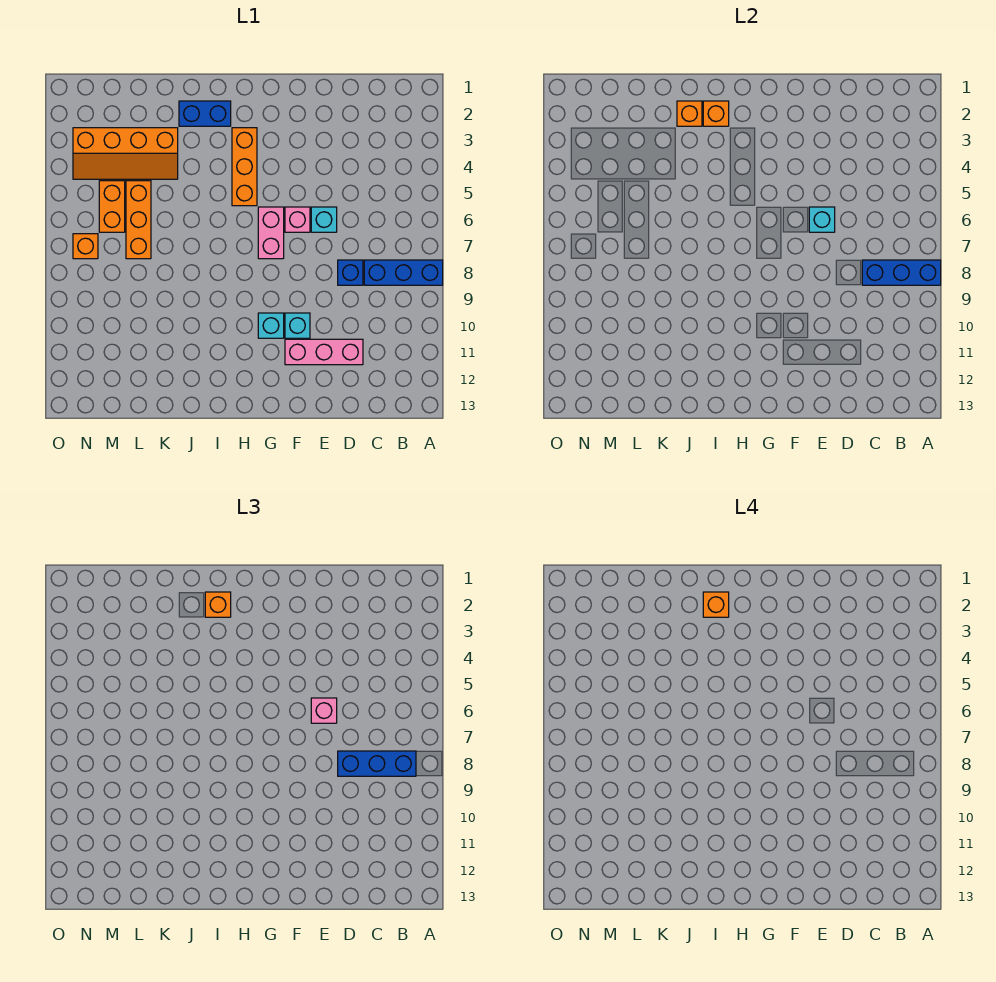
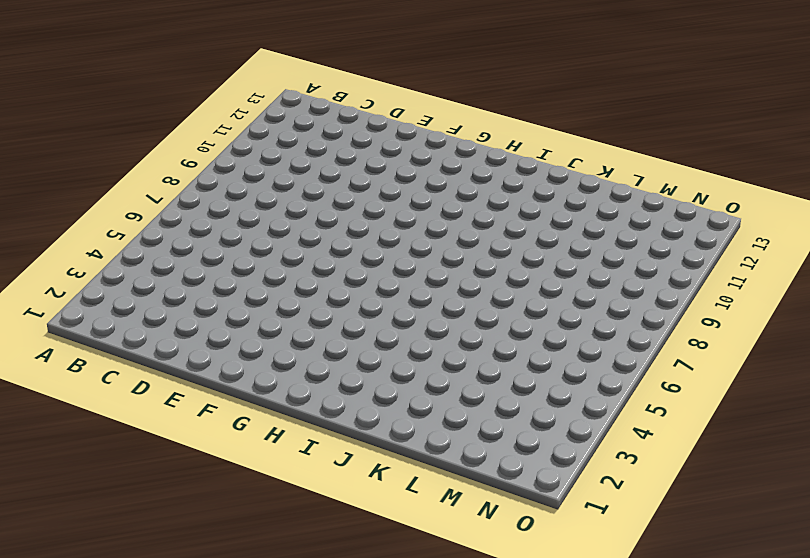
none -> blue brick A8:C8 level 1
none -> blue brick D8 level 1
none -> pink brick D11:F11 level 1

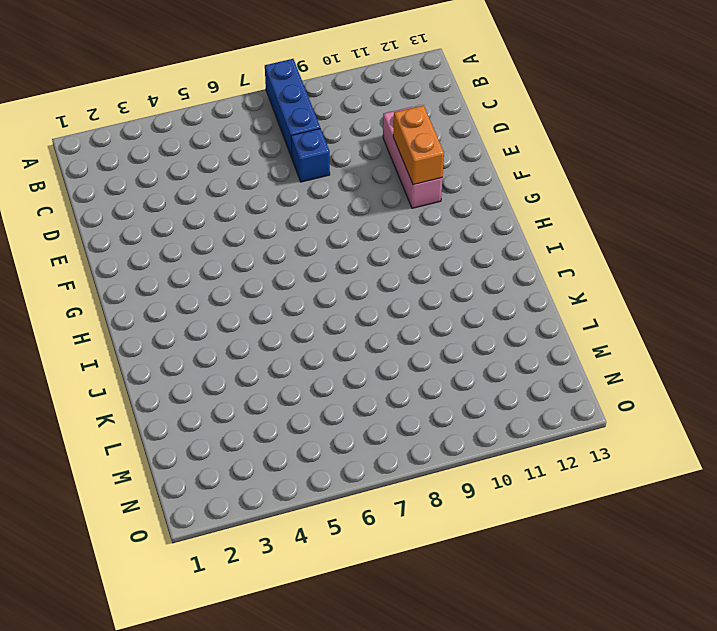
orange brick E11:F11 level 2 -> orange brick M5:M6 level 1
none -> cyan brick E6 level 1
none -> pink brick F6 level 1
none -> cyan brick F10 level 1

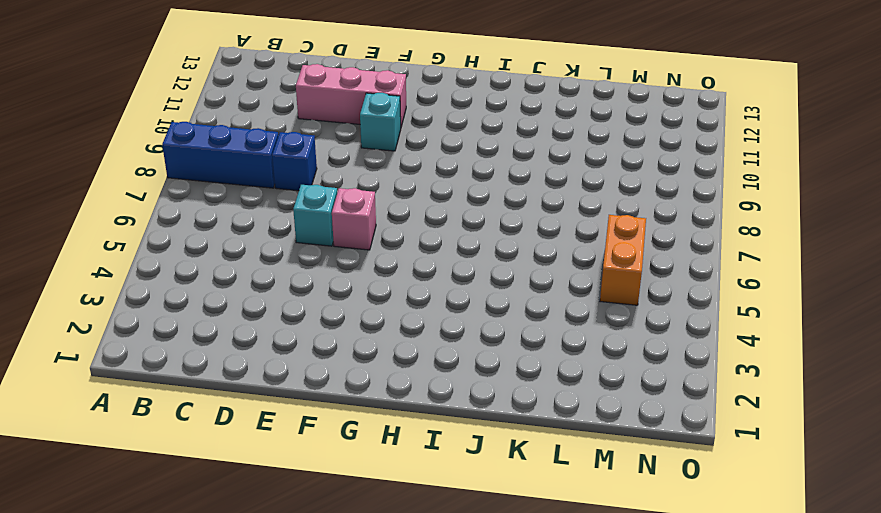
none -> pink brick G6:G7 level 1
none -> cyan brick G10 level 1
none -> orange brick H3:H5 level 1

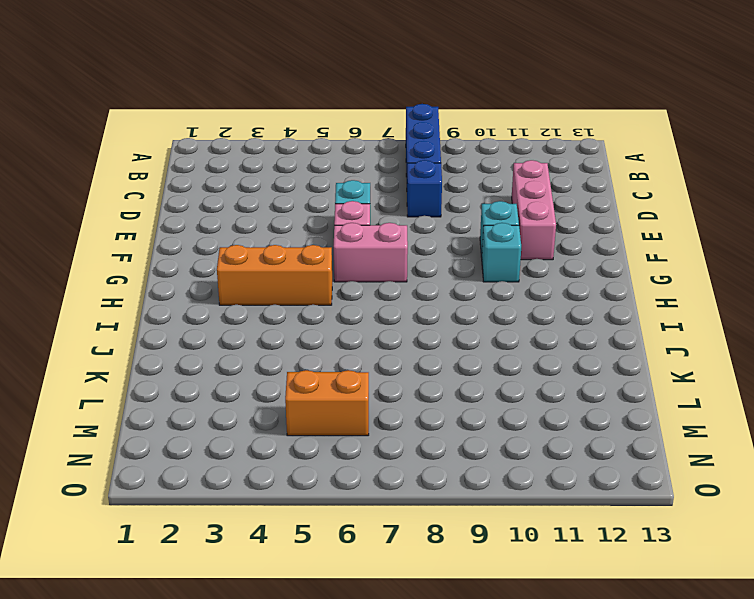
none -> blue brick I2:J2 level 1
none -> orange slope K3:N4 level 1 top 3
none -> orange brick L5:L7 level 1

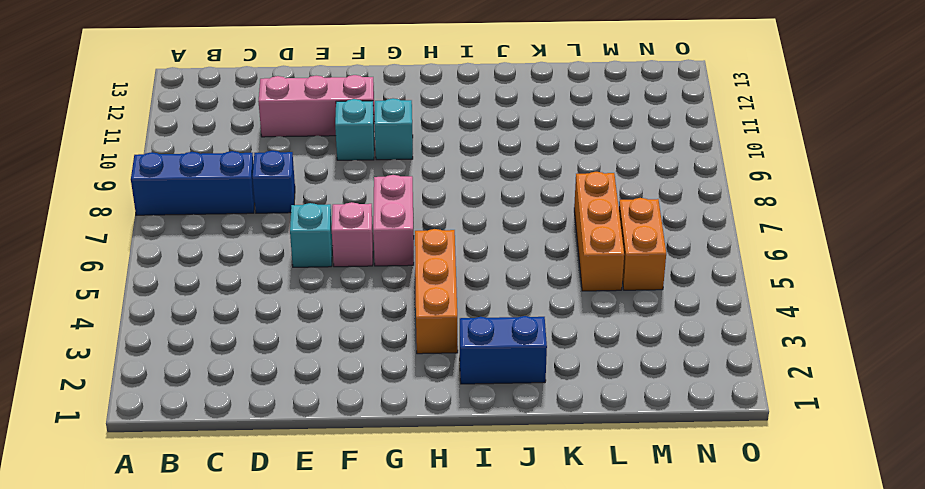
none -> orange slope K3:N4 level 1 top 3
none -> orange brick N7 level 1
none -> blue brick A8:C8 level 2

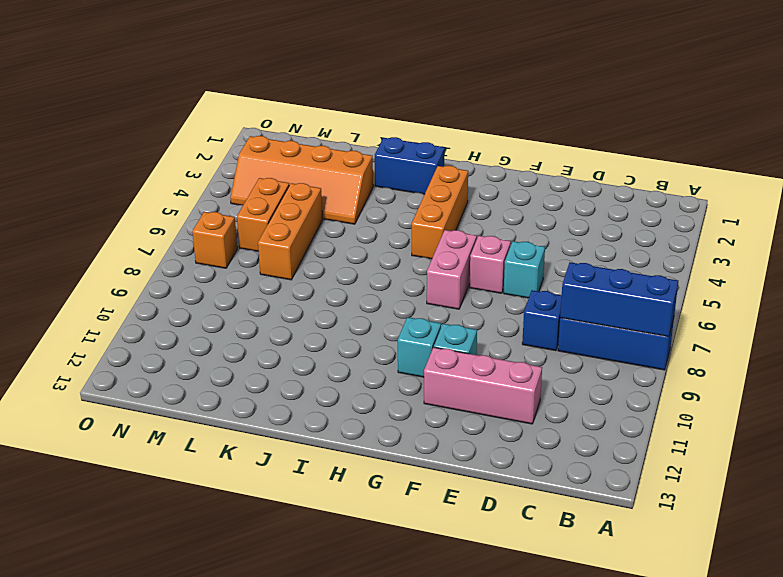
none -> cyan brick E6 level 2
none -> orange brick I2 level 2
none -> orange brick J2 level 2

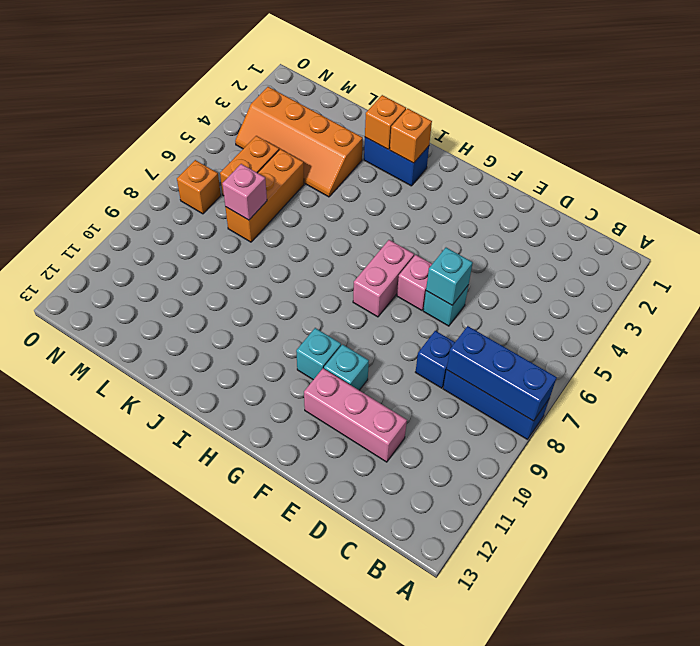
pink brick L7 level 2 -> pink brick E6 level 3
none -> orange brick H3:H5 level 1
none -> blue brick B8:D8 level 3
none -> orange brick I2 level 3

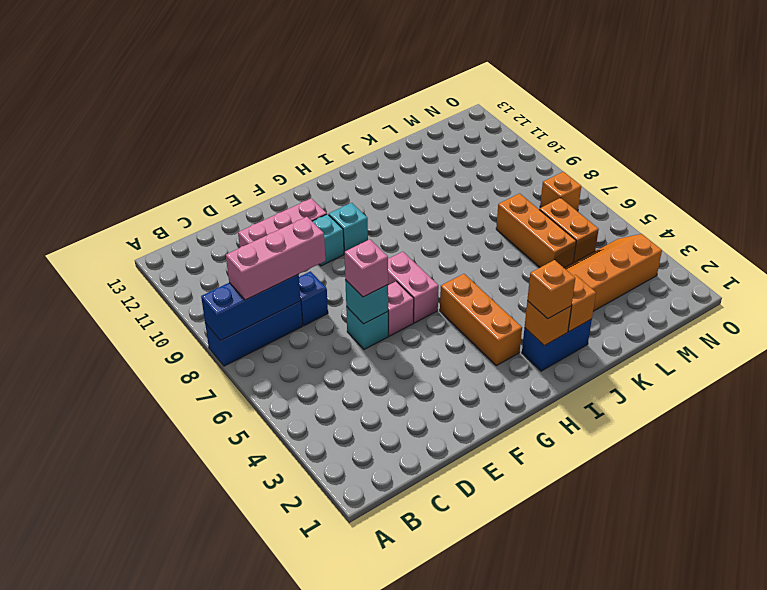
pink brick B8:D8 level 3 -> blue brick B8:D8 level 3
none -> orange brick I2 level 4

